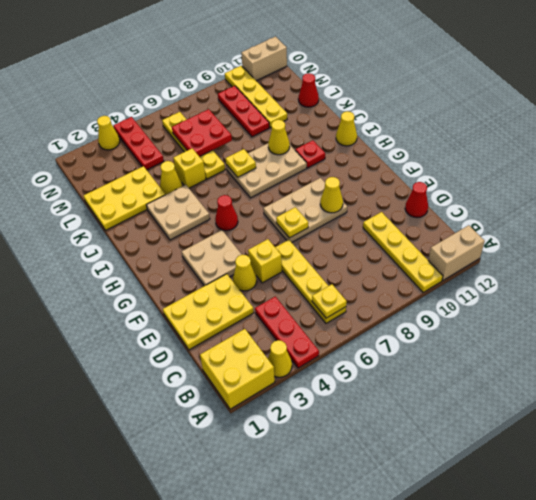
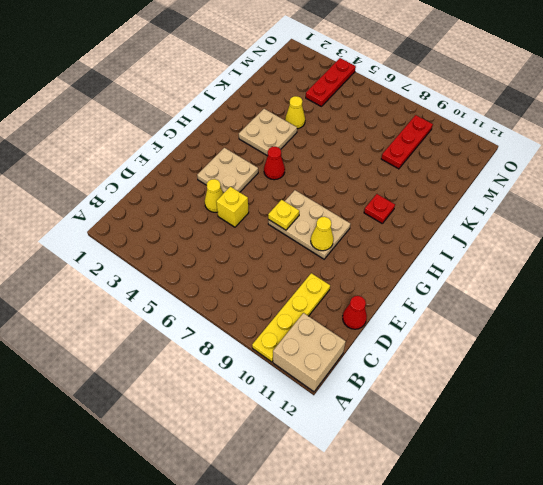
tan brick A11:B12 level 1 -> tan brick A11:A12 level 1
none -> yellow brick A1:B2 level 1
none -> yellow cone A3 level 1
none -> red plate A4:C4 level 1
none -> yellow plate B6:E6 level 1

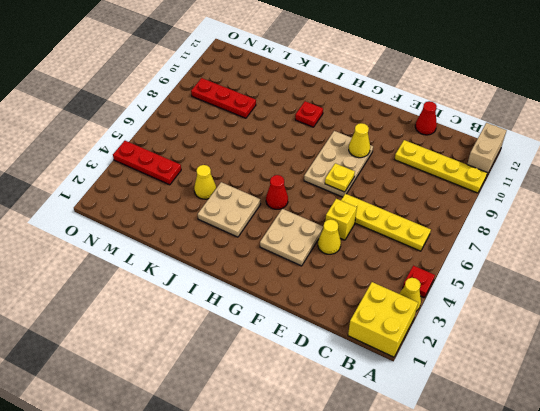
red plate A4 level 1 -> red plate A4:C4 level 1
none -> yellow plate D1:E3 level 1
none -> tan plate I7:J9 level 1
none -> yellow cone I12 level 1
none -> yellow plate K1:L3 level 1

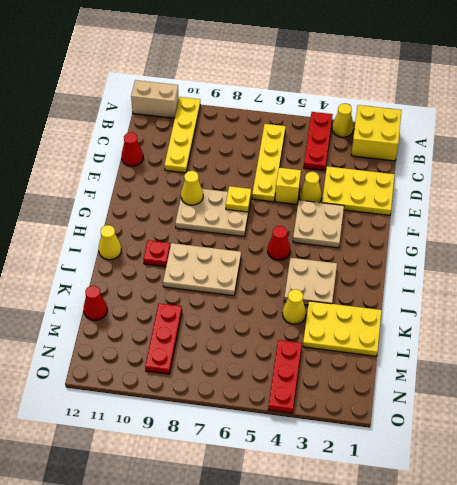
none -> yellow brick K5 level 1
none -> yellow plate K6:N6 level 1
none -> yellow plate L10:O10 level 1
none -> yellow cone O3 level 1

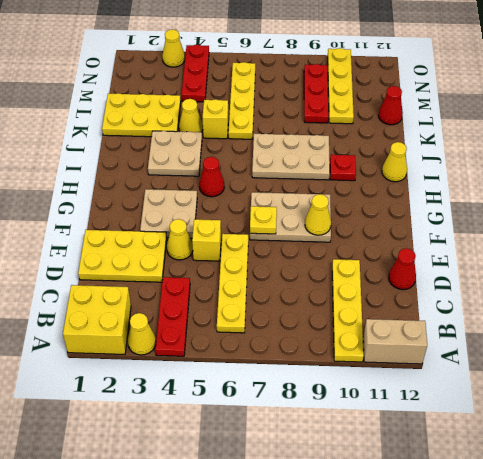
none -> tan brick O11:O12 level 1
none -> yellow plate B6 level 2
none -> yellow plate J7 level 2
none -> yellow cone J9 level 2

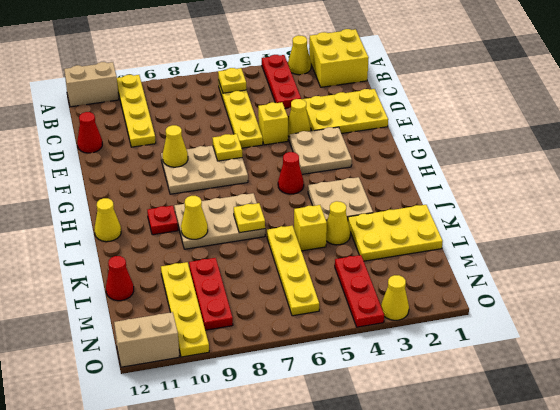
none -> red plate L6:M7 level 2

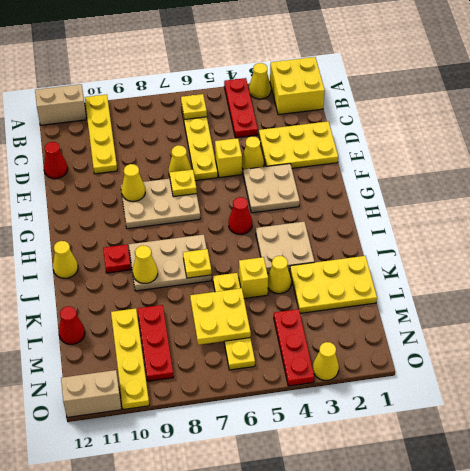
yellow cone E7 level 1 -> none
yellow plate L6:M7 level 2 -> red plate L6:M7 level 2

